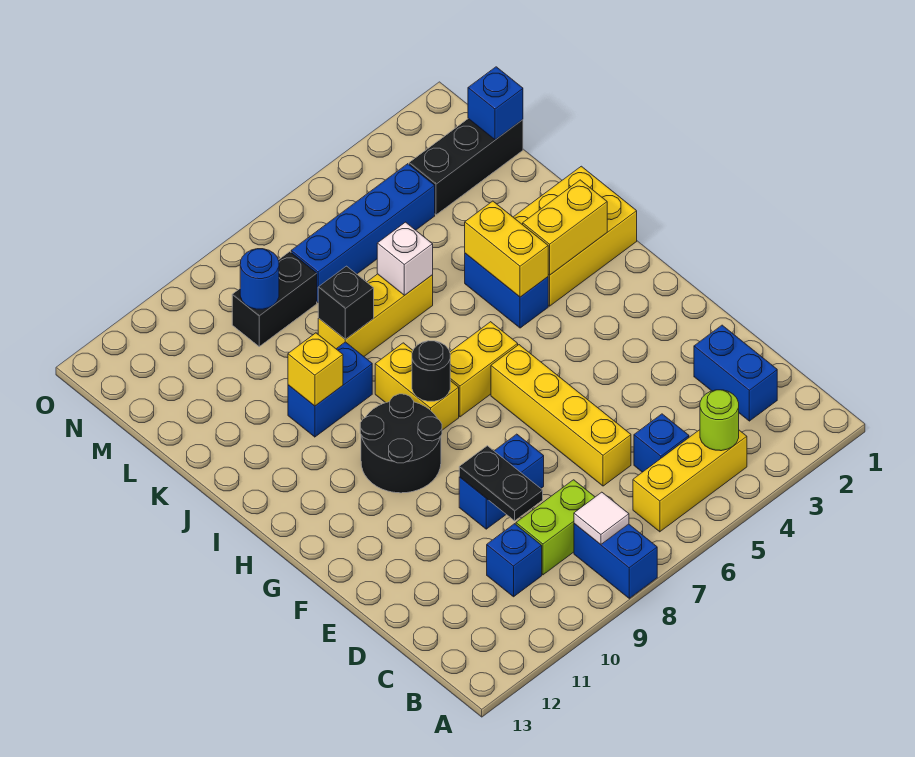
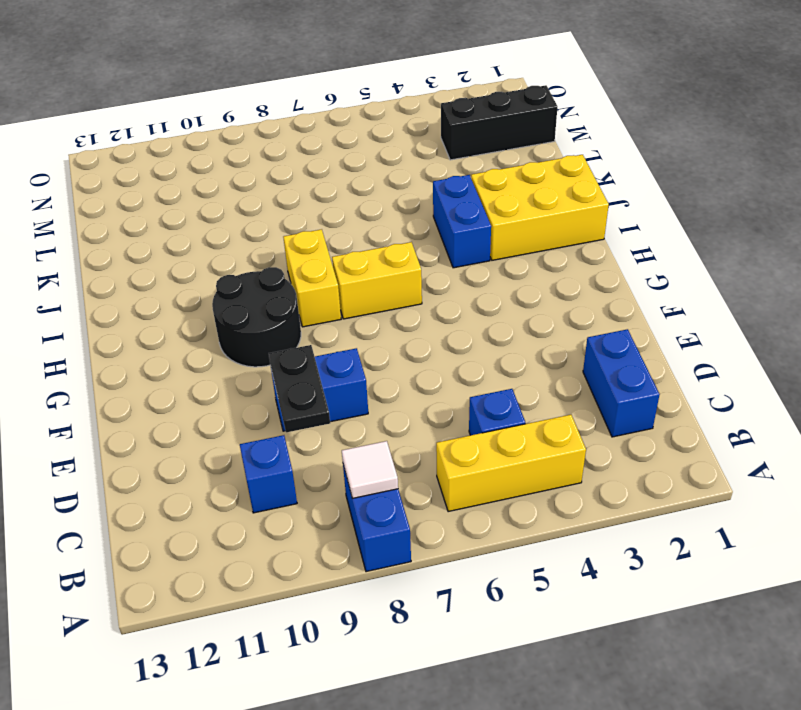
none -> lime brick C8:C9 level 1
none -> yellow brick D6:G6 level 1
none -> blue brick J9:J10 level 1

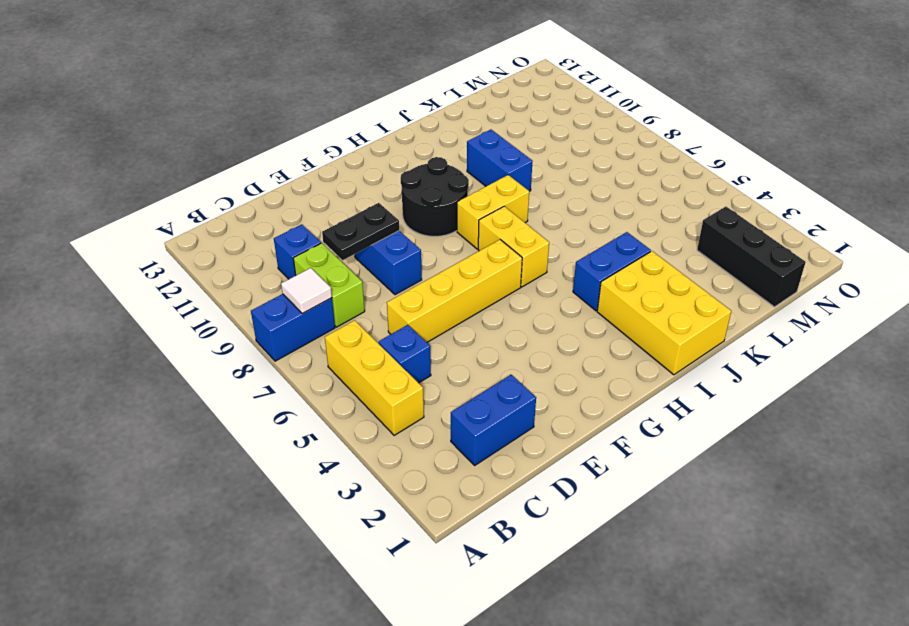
none -> yellow brick K6:K8 level 1
none -> blue brick M4:M7 level 1
none -> black brick M8:M9 level 1

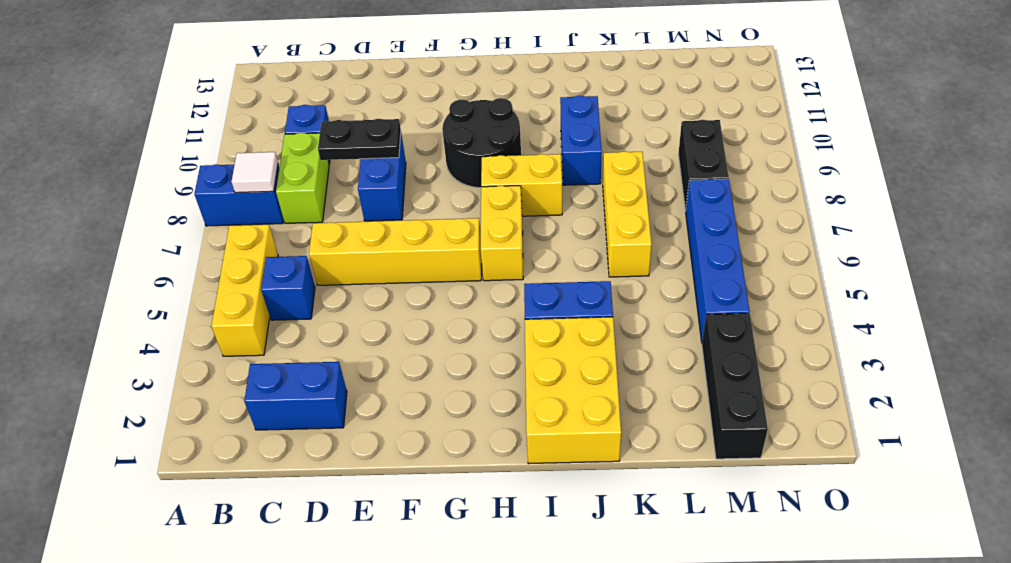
none -> lime round brick B4 level 2
none -> black round brick H8 level 2
none -> yellow brick I2:I3 level 2

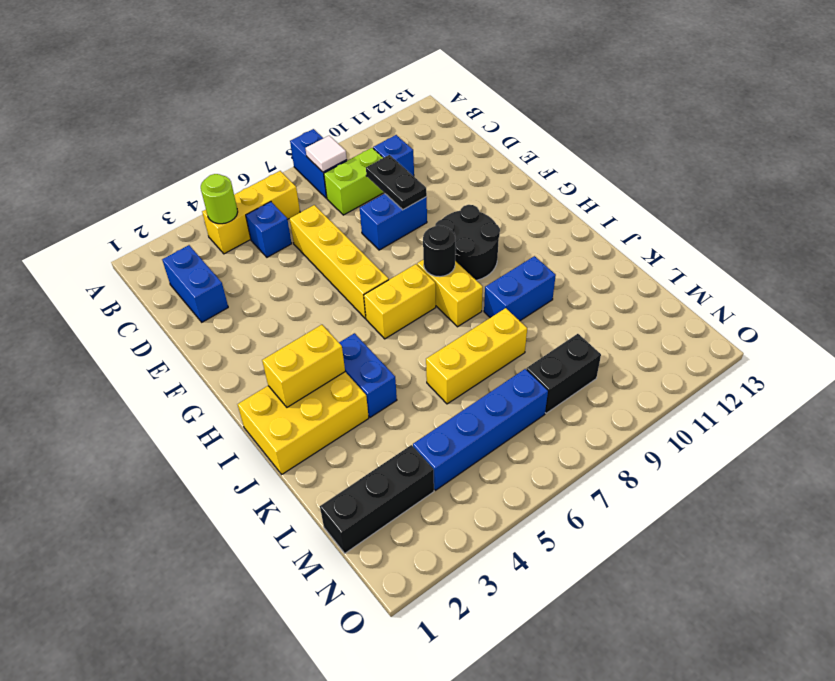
none -> yellow brick I4:J4 level 2
none -> yellow brick J10 level 2
none -> white brick K6 level 2

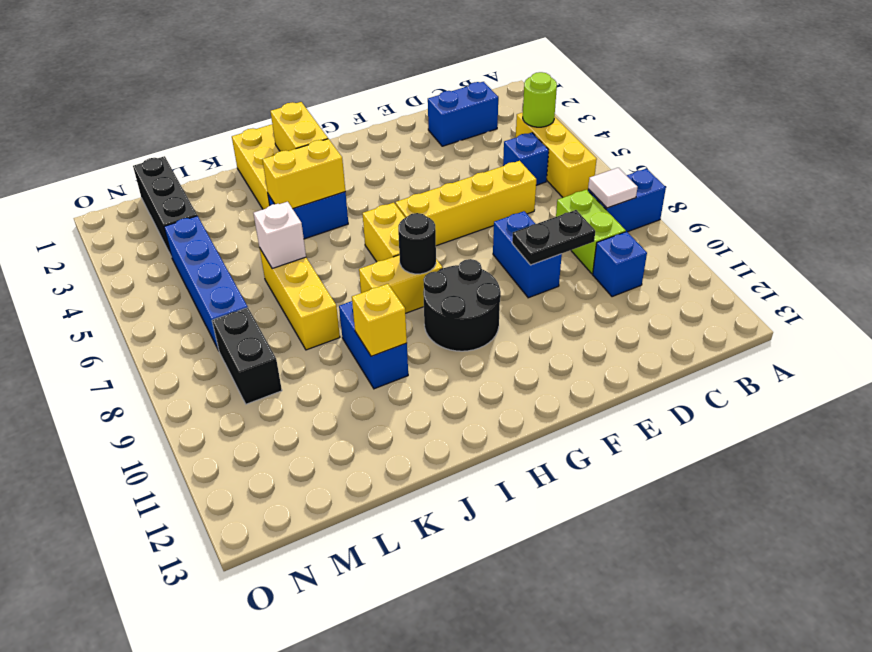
none -> black brick K8 level 2
none -> blue brick M1 level 2
none -> blue round brick M9 level 2

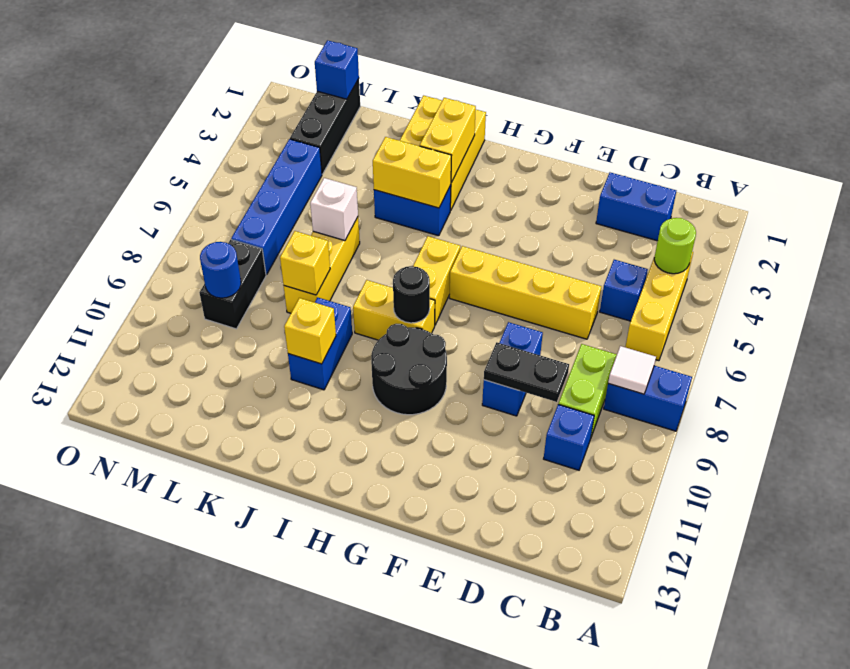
yellow brick K8 level 2 -> black brick K8 level 2

